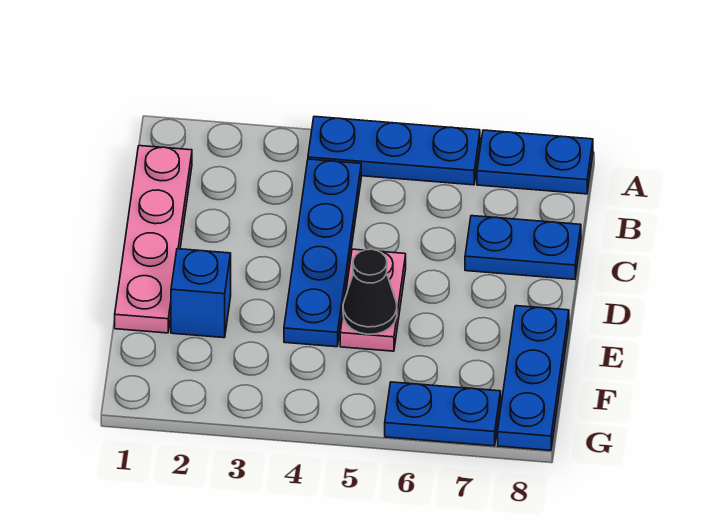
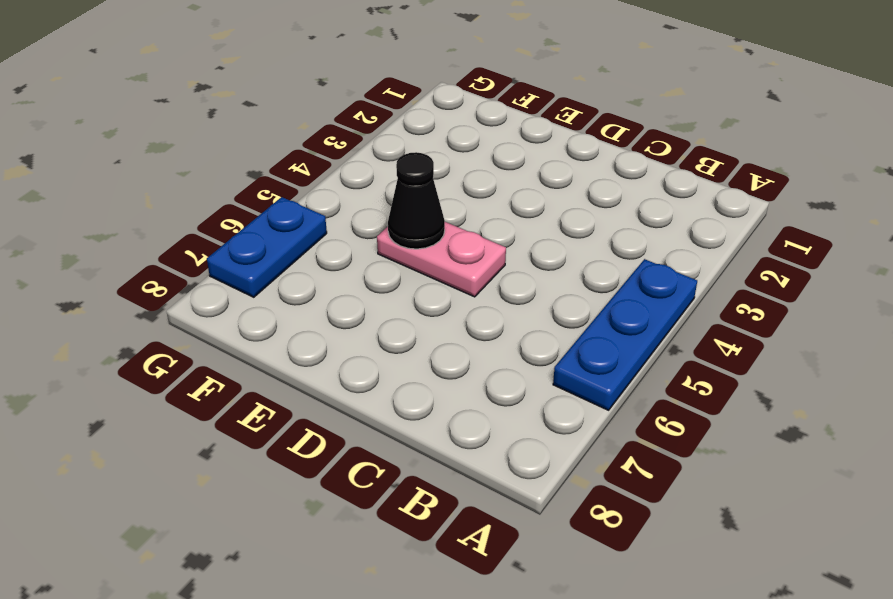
none -> blue plate A7:A8 level 1
none -> pink plate B1:E1 level 1

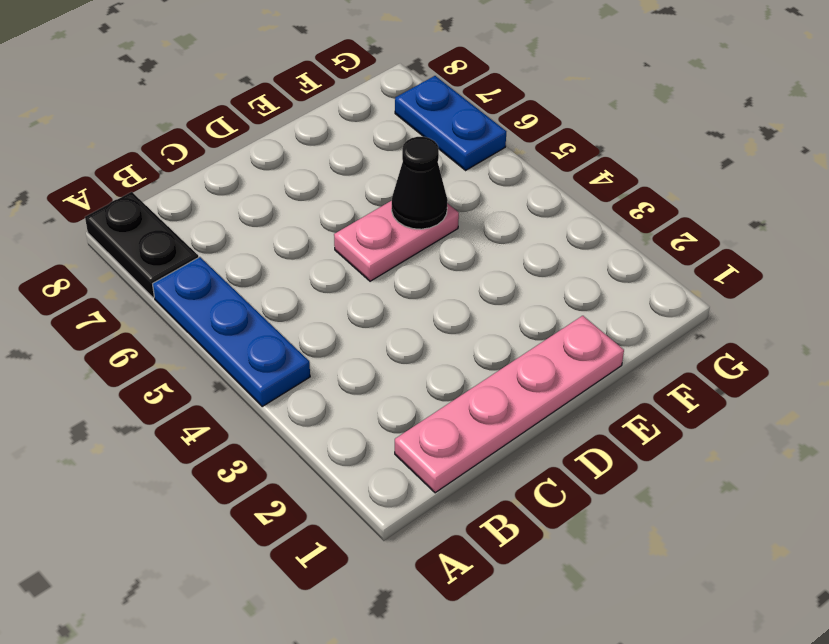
black plate A7:A8 level 1 -> blue plate A7:A8 level 1
none -> blue plate B4:E4 level 1
none -> blue plate C7:C8 level 1

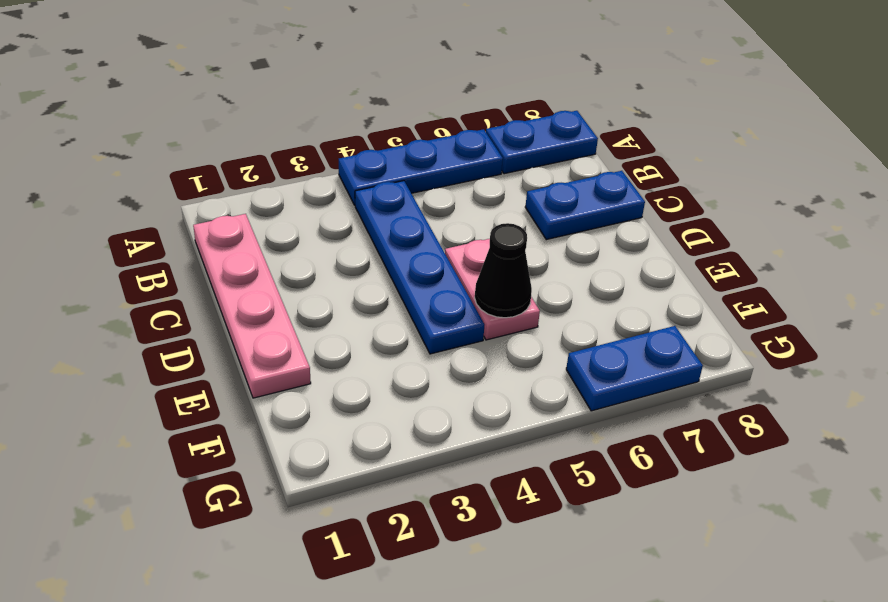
none -> blue brick E2 level 1
none -> blue plate E8:G8 level 1

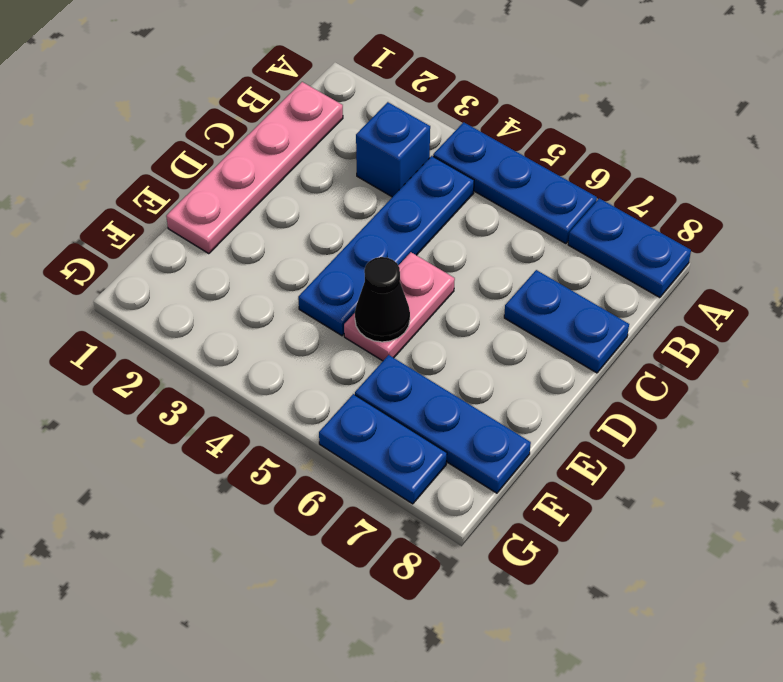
blue brick B3 level 1 -> blue brick E2 level 1
blue plate F6:F8 level 1 -> blue plate E8:G8 level 1

